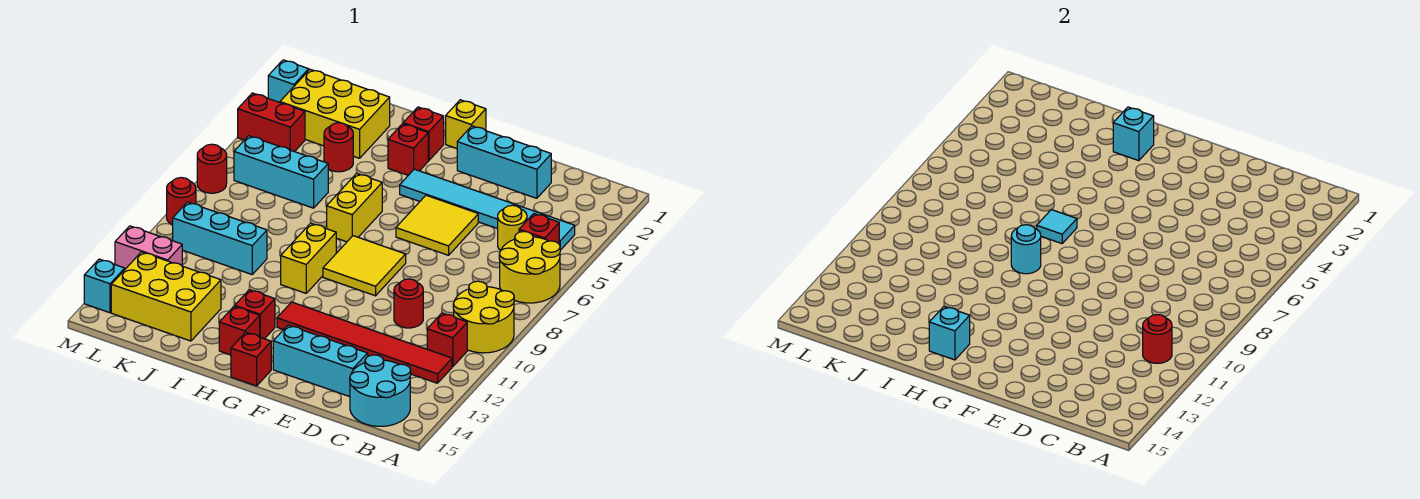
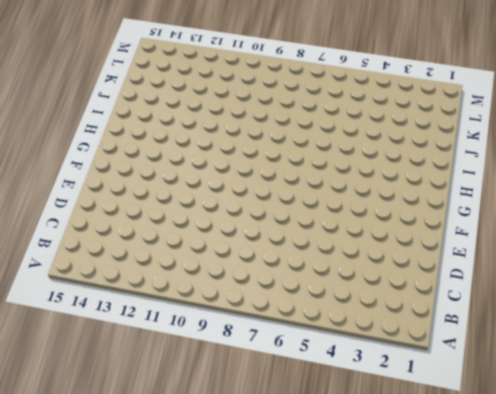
none -> yellow round brick A6:B7 level 1
none -> yellow round brick A9:B10 level 1
none -> cyan tile B4:G4 level 1
none -> red brick B5 level 1

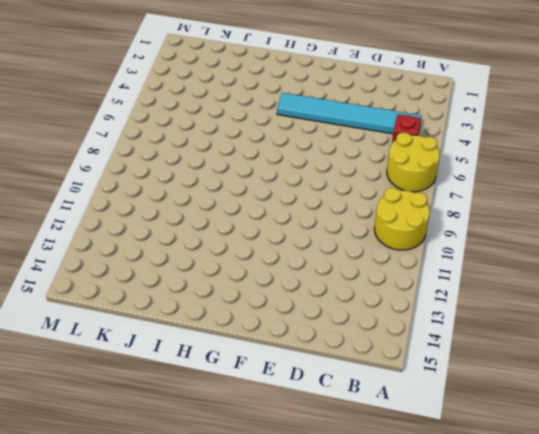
none -> red brick B11 level 1
none -> red tile B12:G12 level 1
none -> cyan round brick B14:C15 level 1
none -> yellow round brick C5 level 1

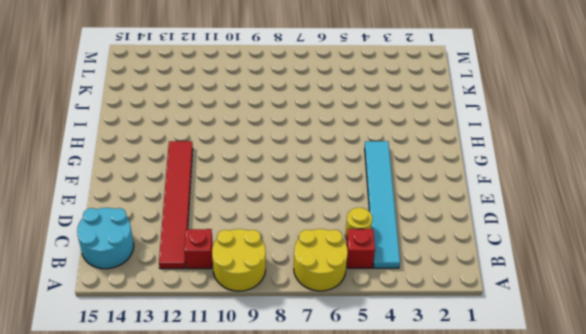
none -> cyan brick D2:F2 level 1
none -> red round brick D10 level 1
none -> cyan brick D14:F14 level 1
none -> yellow tile E5:F6 level 1

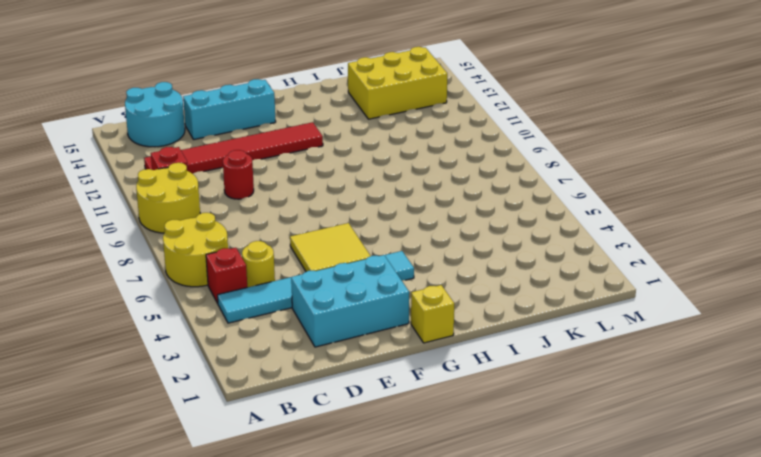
cyan brick D2:F3 level 1 -> cyan brick D2:F2 level 1
none -> yellow tile F8:G9 level 1
none -> red brick G15 level 1
none -> red brick H2 level 1
none -> red brick H3 level 1

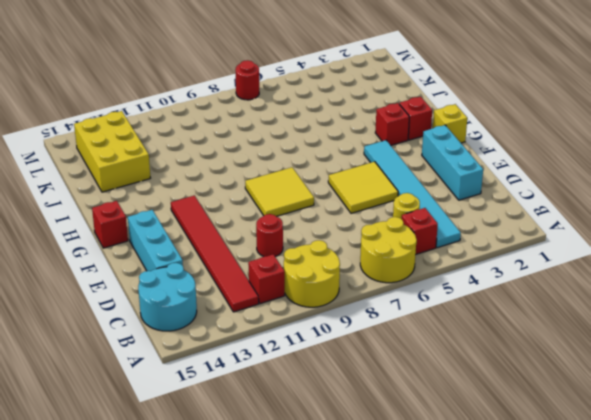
none -> yellow brick H6:H7 level 1
none -> yellow brick H9:H10 level 1
none -> red brick H13 level 1
none -> red brick H14 level 1

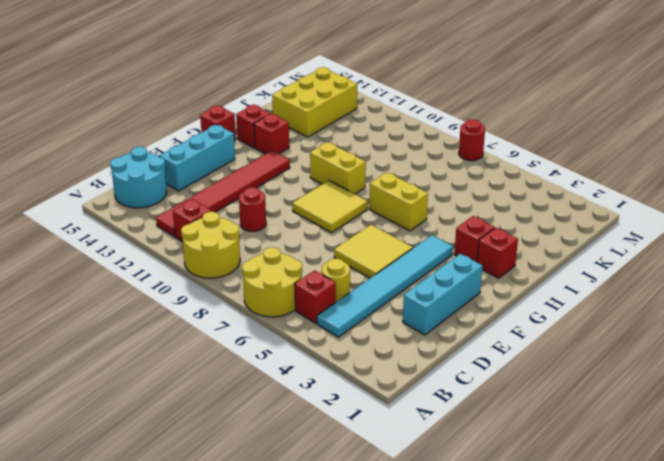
none -> yellow brick G1 level 1
none -> yellow brick J2:L3 level 1
none -> red round brick J4 level 1
none -> cyan brick J6:L6 level 1

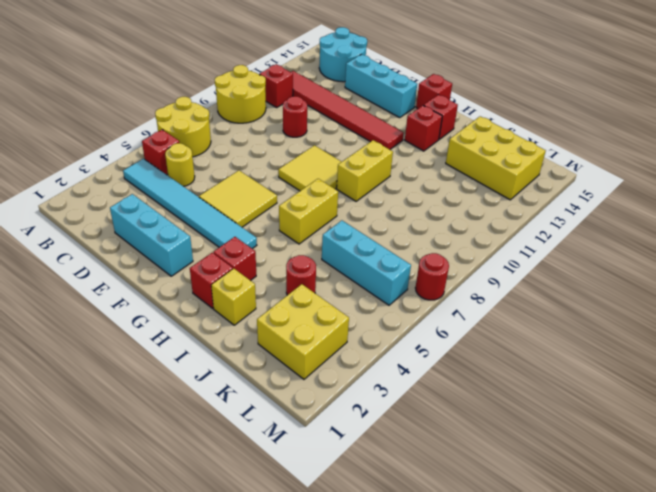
yellow brick I2 level 1 -> yellow brick G1 level 1
yellow brick K2:L3 level 1 -> yellow brick J2:L3 level 1
none -> cyan brick J10:L10 level 1
none -> red brick L4:M4 level 1
none -> pink brick L12:M12 level 1
none -> cyan brick M2 level 1

